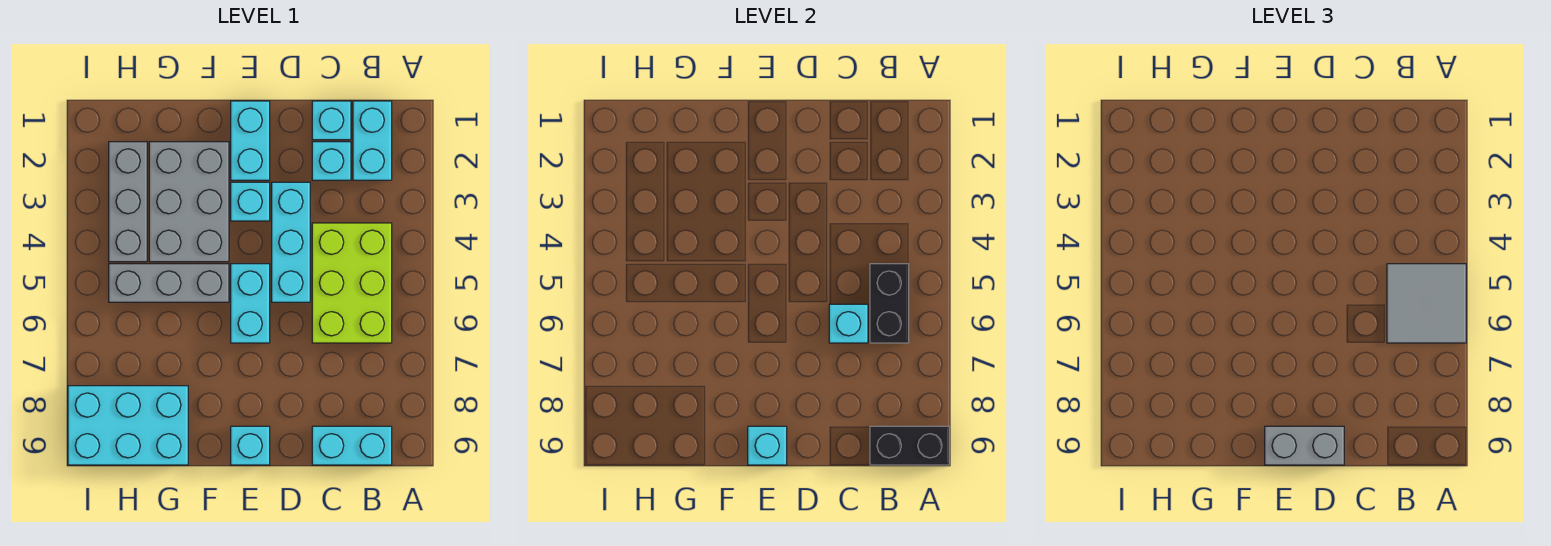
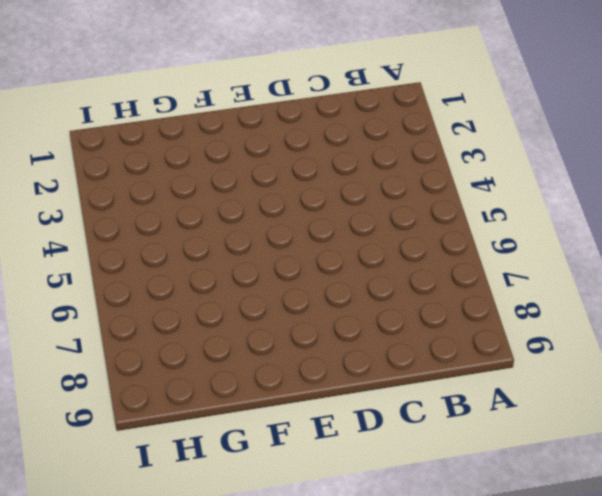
none -> cyan brick B1:B2 level 1
none -> lime brick B4:C6 level 1
none -> cyan brick B9:C9 level 1

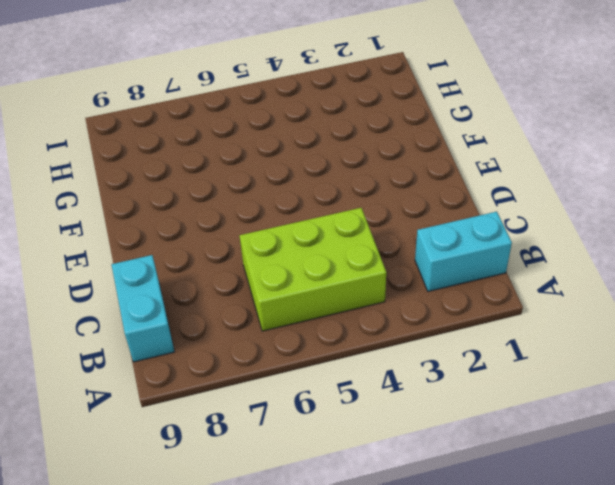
none -> cyan brick C1 level 1
none -> cyan brick C2 level 1
none -> cyan brick D3:D5 level 1

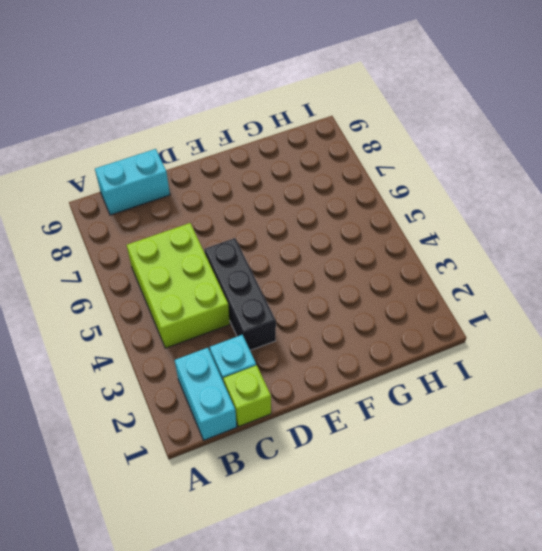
lime brick C1 level 1 -> cyan brick C1 level 1
black brick D3:D5 level 1 -> cyan brick D3:D5 level 1
none -> cyan brick E1:E2 level 1
none -> cyan brick E3 level 1
none -> cyan brick E5:E6 level 1

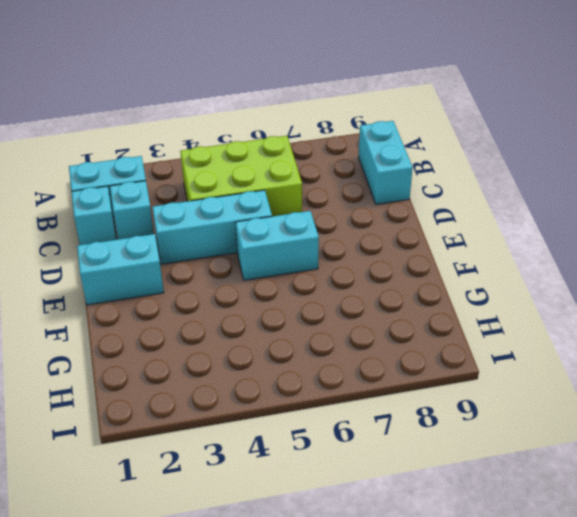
none -> cyan brick E3 level 1
none -> cyan brick E9 level 1
none -> grey brick F2:G4 level 1

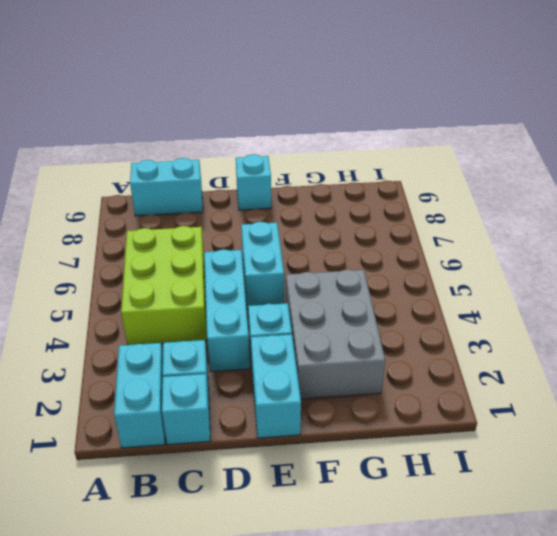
none -> grey brick F5:H5 level 1
none -> cyan brick G8:I9 level 1
none -> grey brick H2:H4 level 1

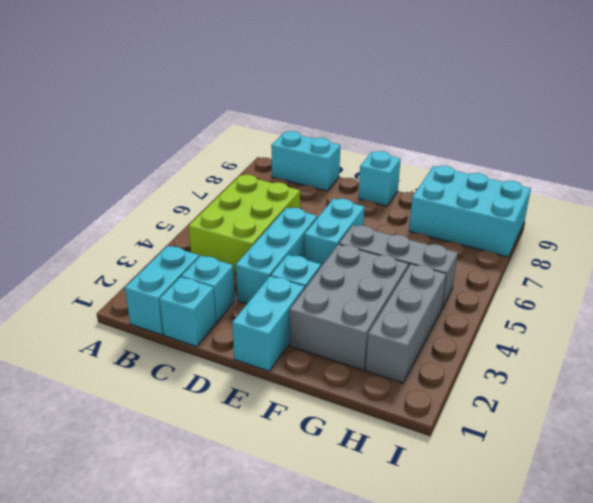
none -> black brick A9:B9 level 2
none -> black brick B5:B6 level 2
none -> cyan brick C6 level 2

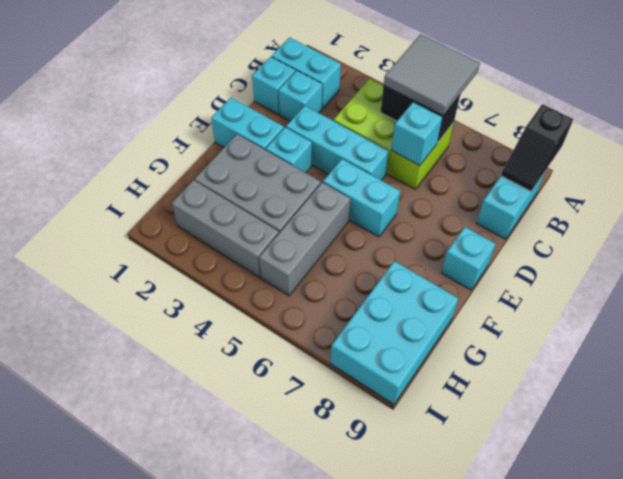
black slope A9:B9 level 2 top A -> black brick A9:B9 level 2
none -> cyan brick E9 level 2
none -> grey brick D9:E9 level 3

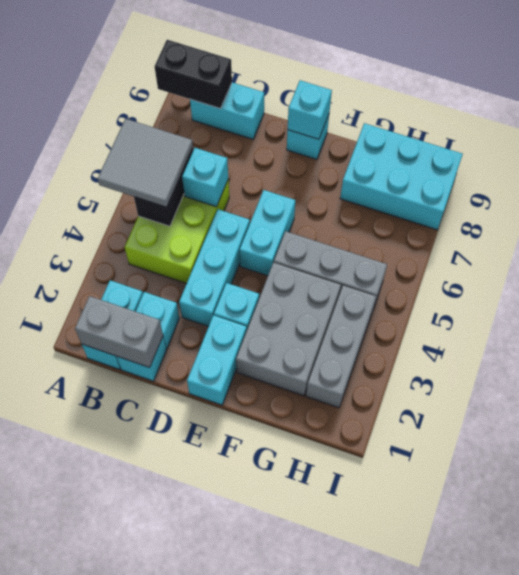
grey brick B1:C1 level 2 -> grey brick D9:E9 level 3

